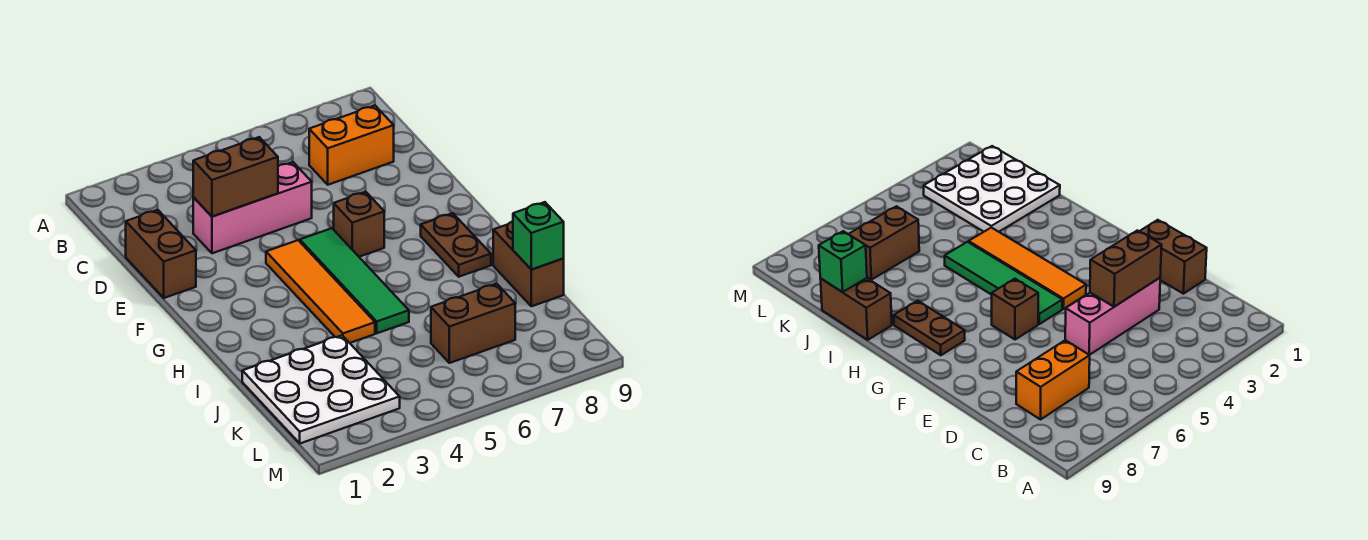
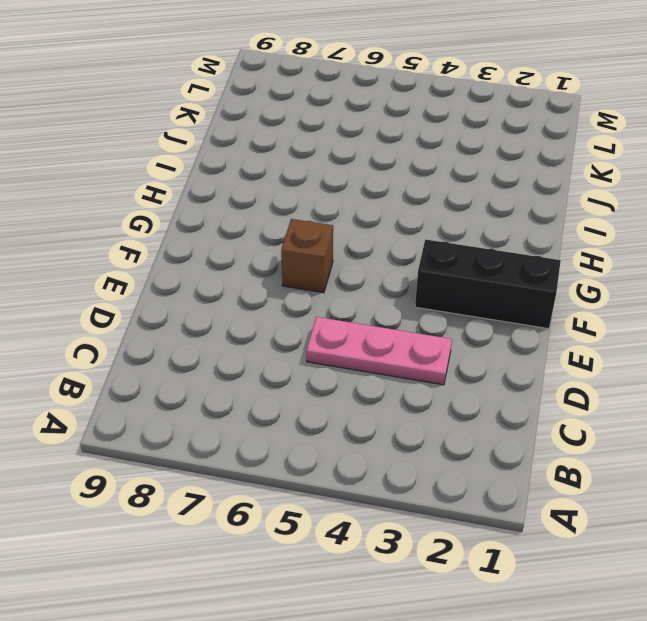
pink plate D3:D5 level 1 -> pink brick D3:D5 level 1
black brick F1:F3 level 1 -> none
none -> orange brick C7:C8 level 1
none -> brown brick D1:E1 level 1
none -> orange tile F4:I4 level 1

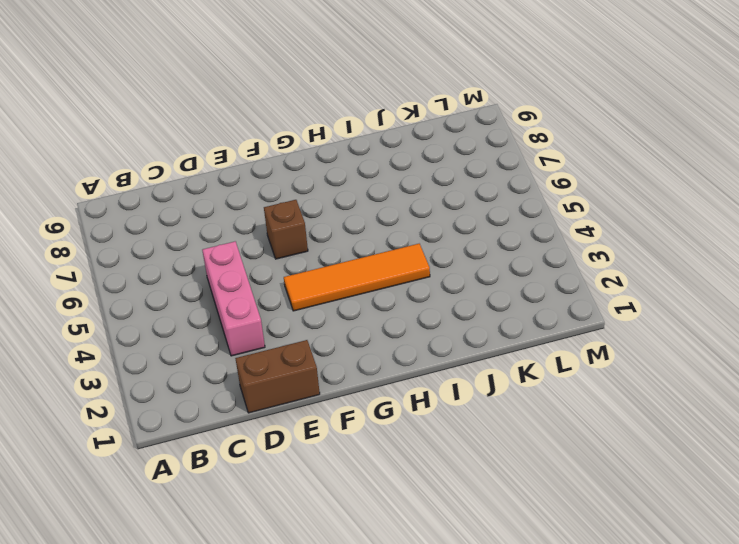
none -> orange brick C7:C8 level 1
none -> green tile F5:I5 level 1
none -> brown plate G8:H8 level 1

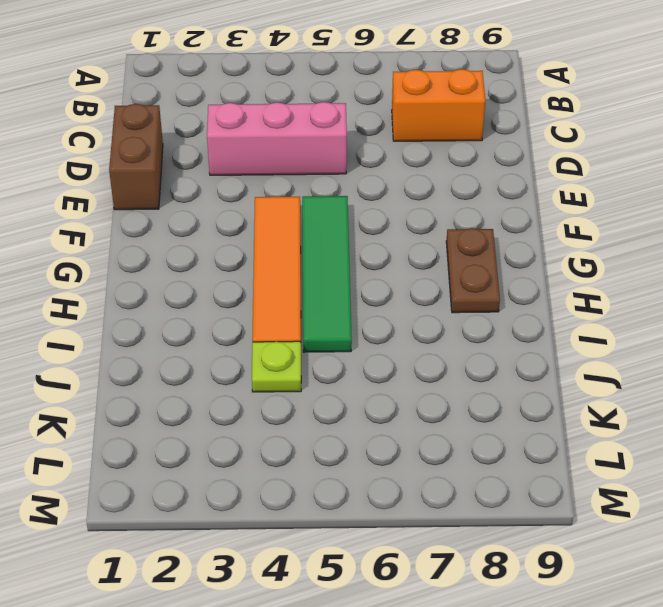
lime plate J4 level 1 -> none
none -> brown brick F6 level 1
none -> brown brick I9:J9 level 1
none -> white plate J1:L3 level 1

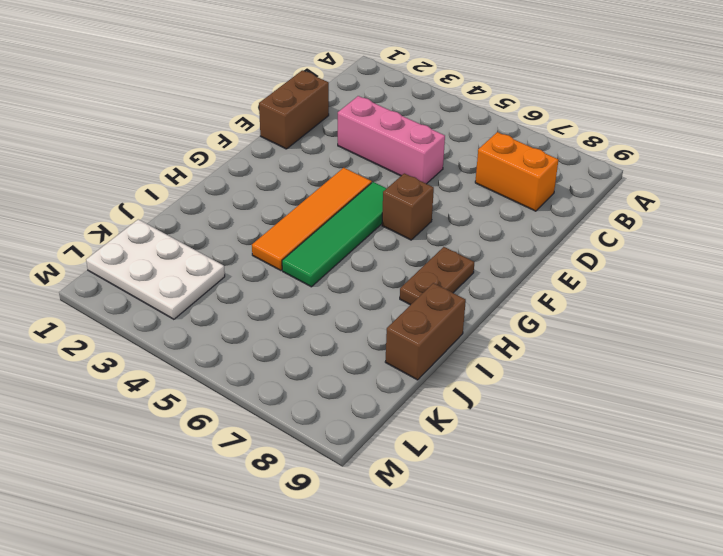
white plate K1:L3 level 1 -> white plate J1:L3 level 1
none -> brown brick K6:K7 level 1
none -> brown brick D3:D4 level 2
none -> green brick J9 level 2

